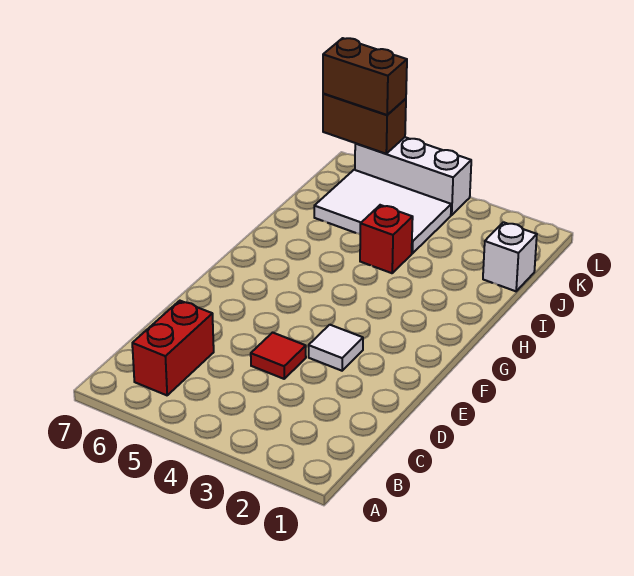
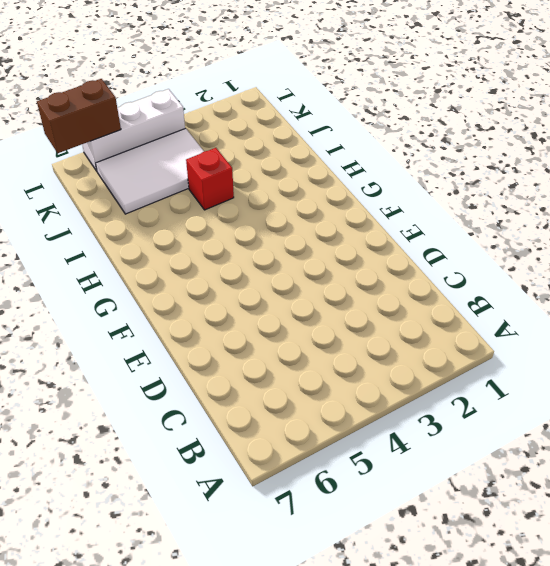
none -> red brick B6:C6 level 1
none -> red tile D4 level 1

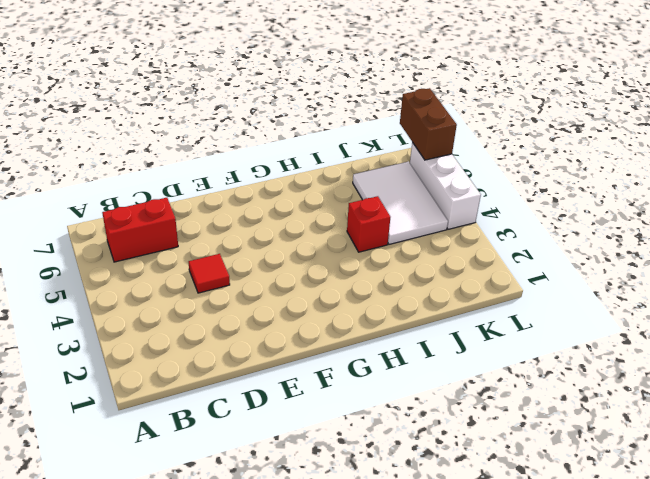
none -> white tile E3 level 1
none -> white brick J1 level 1

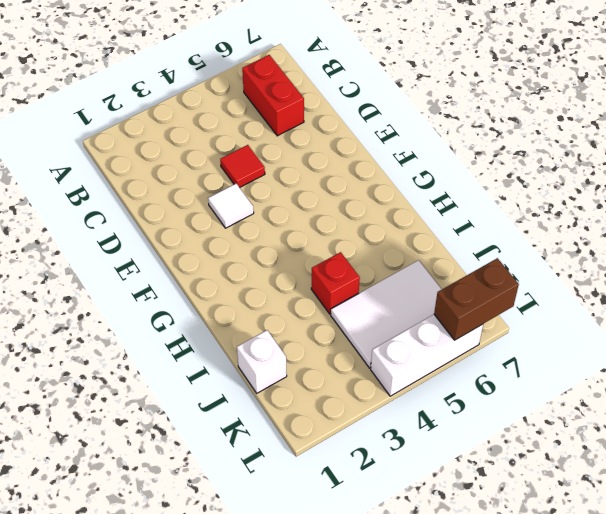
none -> brown brick L6:L7 level 3

